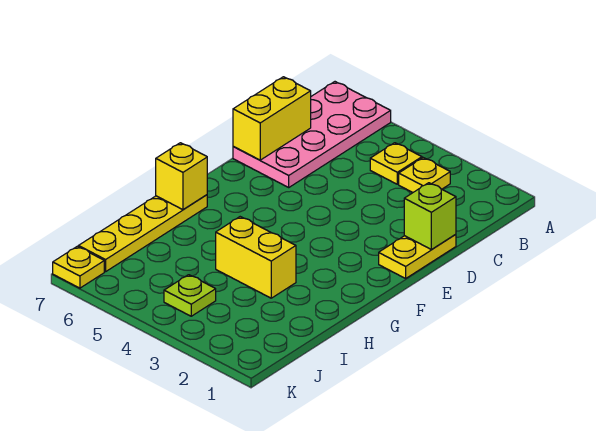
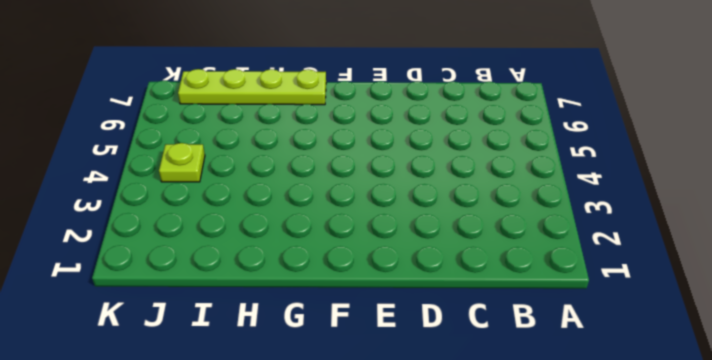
lime plate G7:J7 level 1 -> yellow plate G7:J7 level 1
none -> pink plate A6:D7 level 1
none -> yellow plate B3 level 1

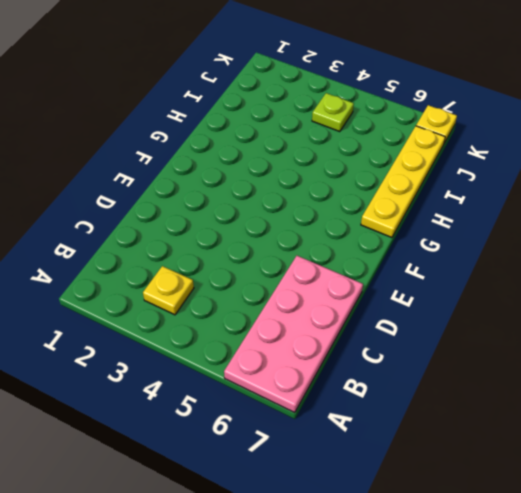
none -> yellow plate B4 level 1
none -> yellow plate D1:E1 level 1

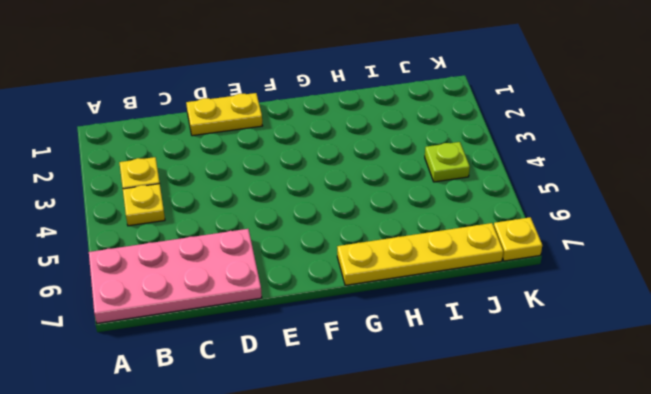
none -> yellow brick H3:H4 level 1
none -> yellow brick C7:D7 level 2

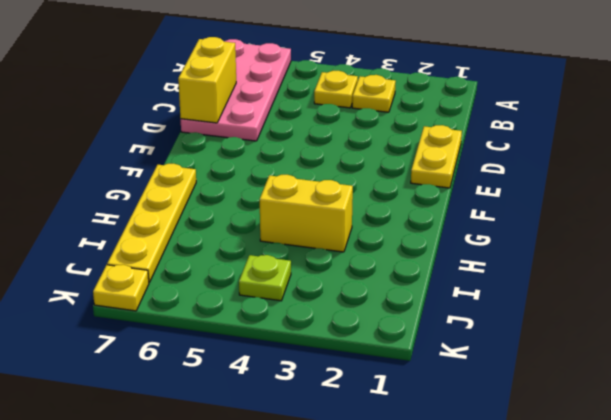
none -> lime brick D1 level 2
none -> yellow brick G7 level 2

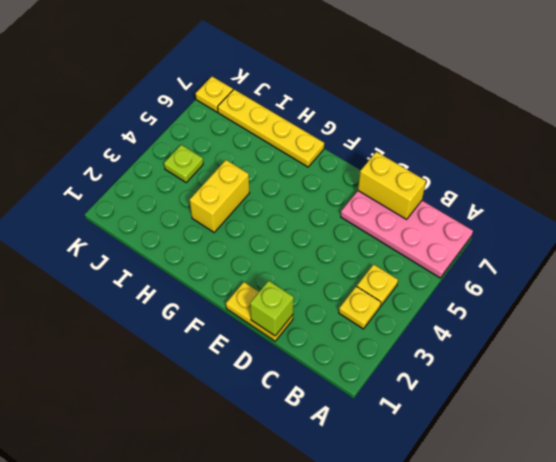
none -> yellow brick G7 level 2

